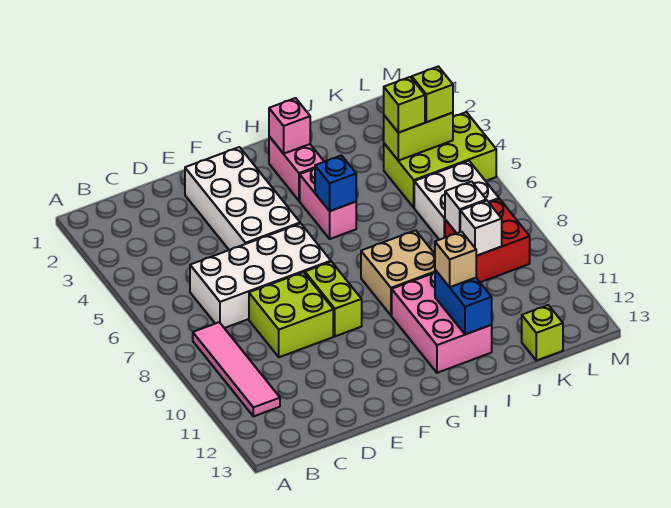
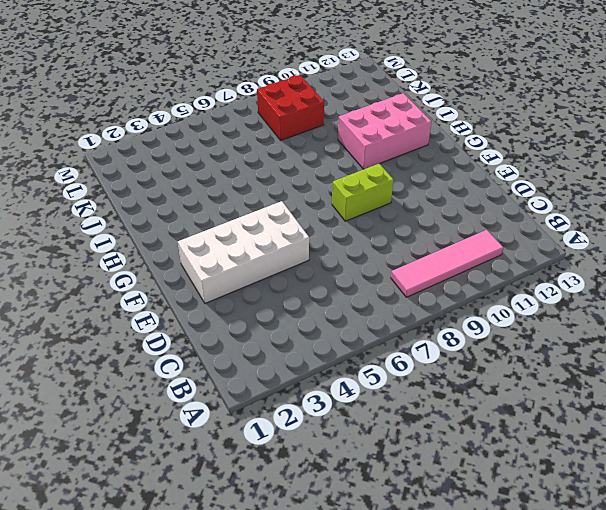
none -> white brick C6:F7 level 1
none -> lime brick D8:E9 level 1
none -> pink brick H2:H3 level 1

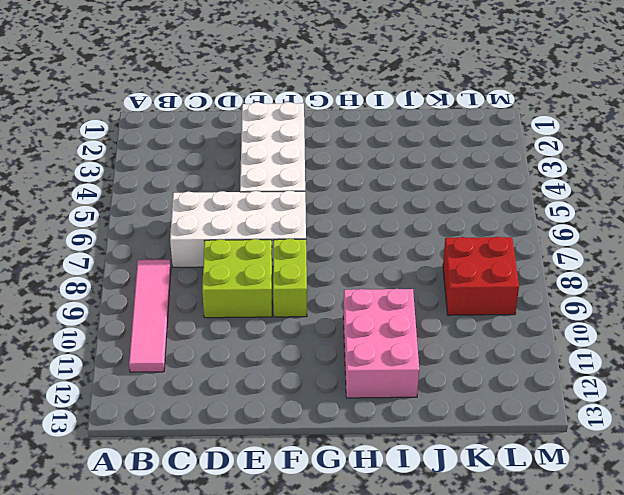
none -> pink brick H2:H3 level 1
none -> pink brick H4:H5 level 1
none -> tan brick H8:I9 level 1

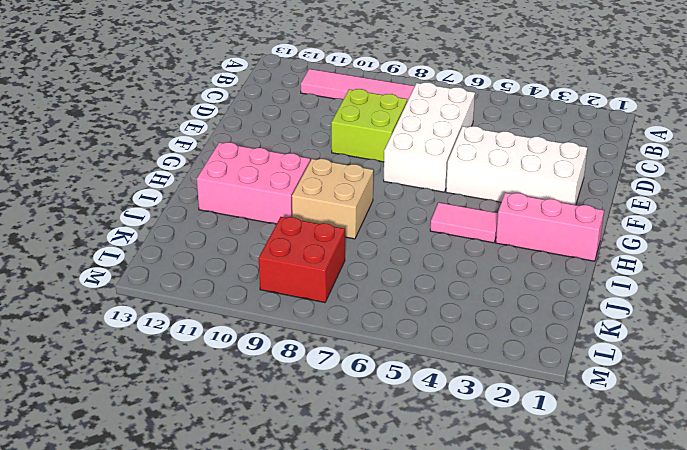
pink brick H1:H3 level 1 -> pink brick H2:H3 level 1
pink tile H4:H5 level 1 -> pink brick H4:H5 level 1
none -> lime brick F8:F9 level 1
none -> lime brick K4:M5 level 1
none -> white brick K6:L7 level 1

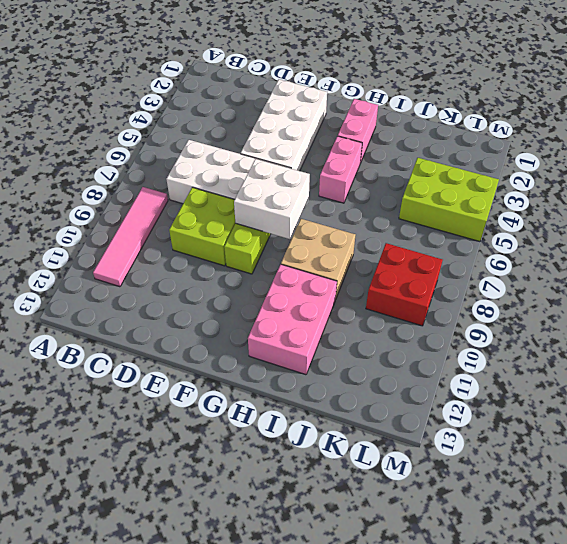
white brick F7:G8 level 2 -> white brick K6:L7 level 1
none -> lime brick K13 level 1
none -> pink brick H2 level 2
none -> blue brick H5 level 2

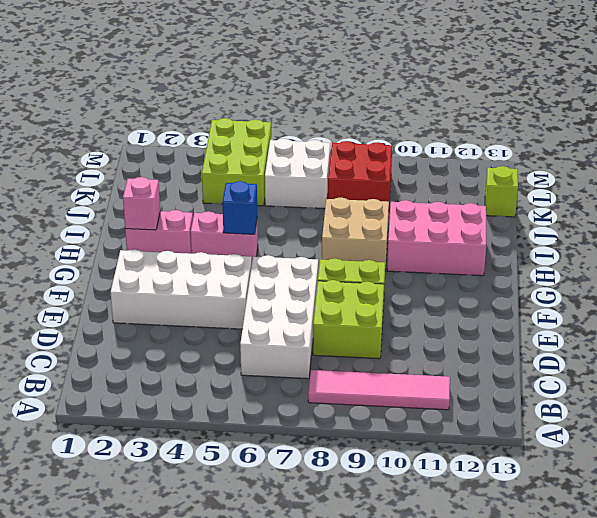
none -> blue brick I11:I12 level 2
none -> lime brick K4:L4 level 2
none -> white brick K8 level 2

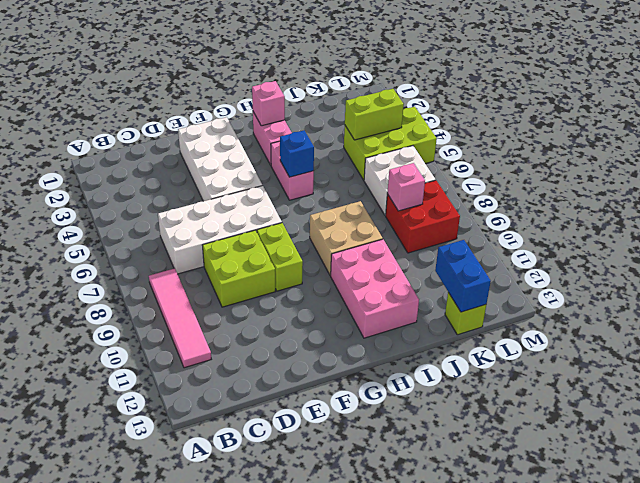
pink brick K8 level 2 -> white brick K8 level 2
blue brick K12:K13 level 2 -> blue brick I11:I12 level 2
none -> white brick K9 level 2
none -> tan brick I11 level 3
none -> lime brick K4 level 3

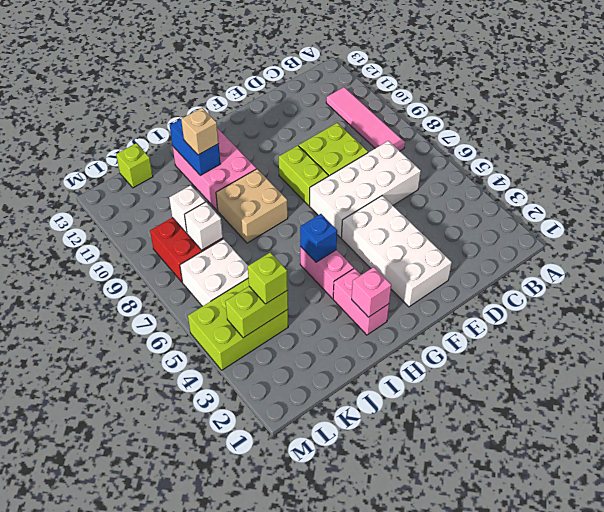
none -> lime brick L4 level 3

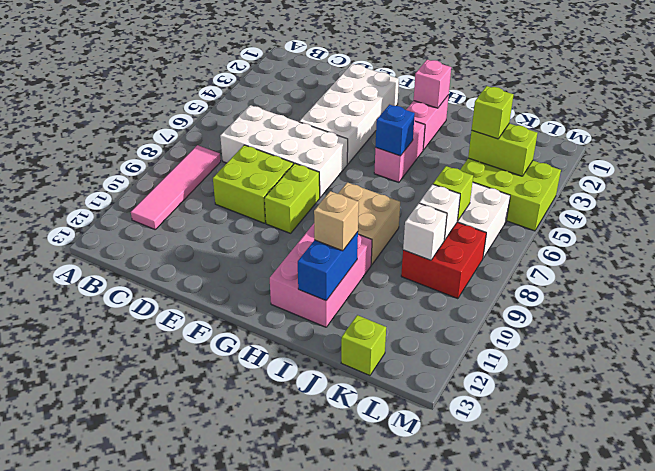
lime brick K7 level 2 -> lime brick L4 level 3

